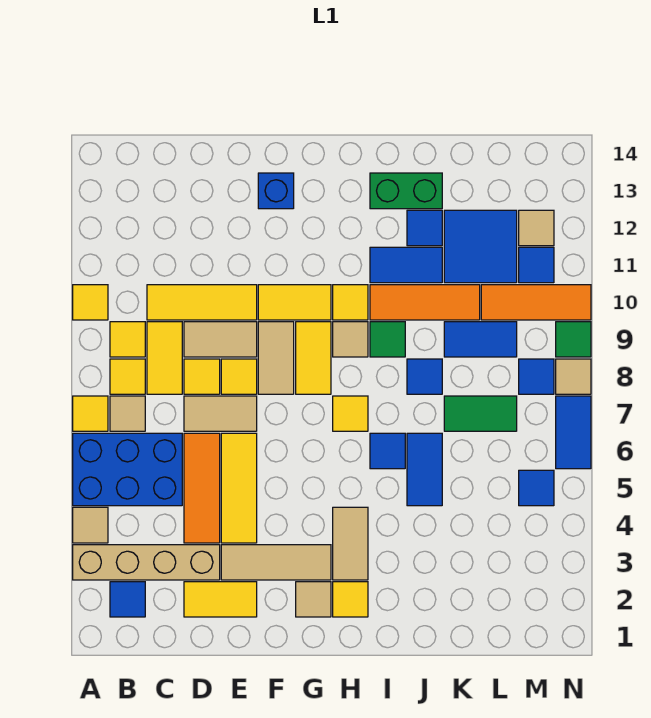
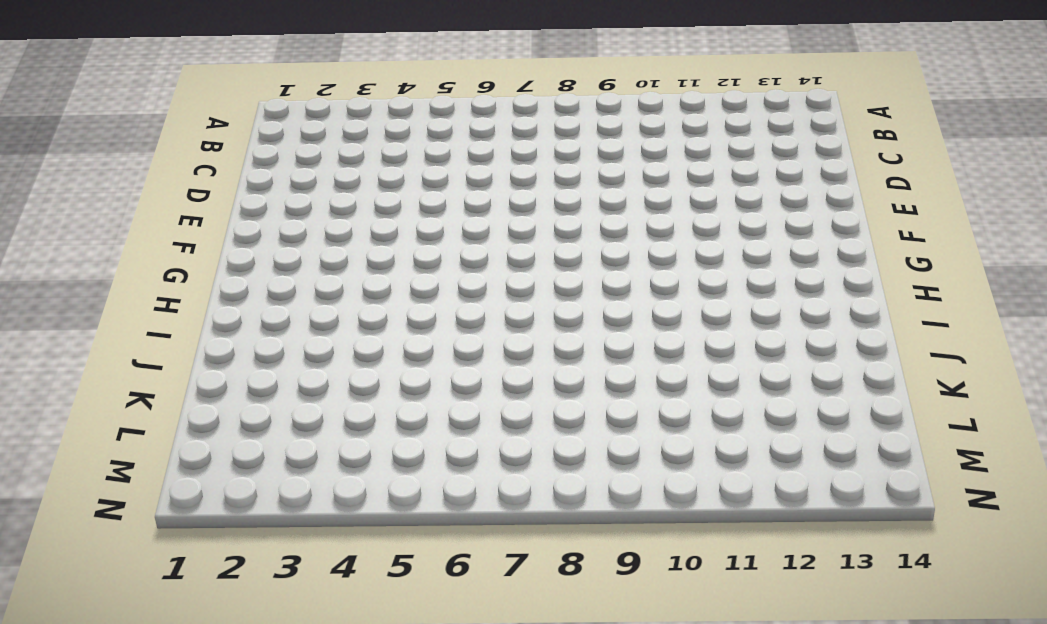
none -> tan brick A3:D3 level 1
none -> tan tile A4 level 1
none -> blue brick A5:C6 level 1
none -> yellow tile A7 level 1

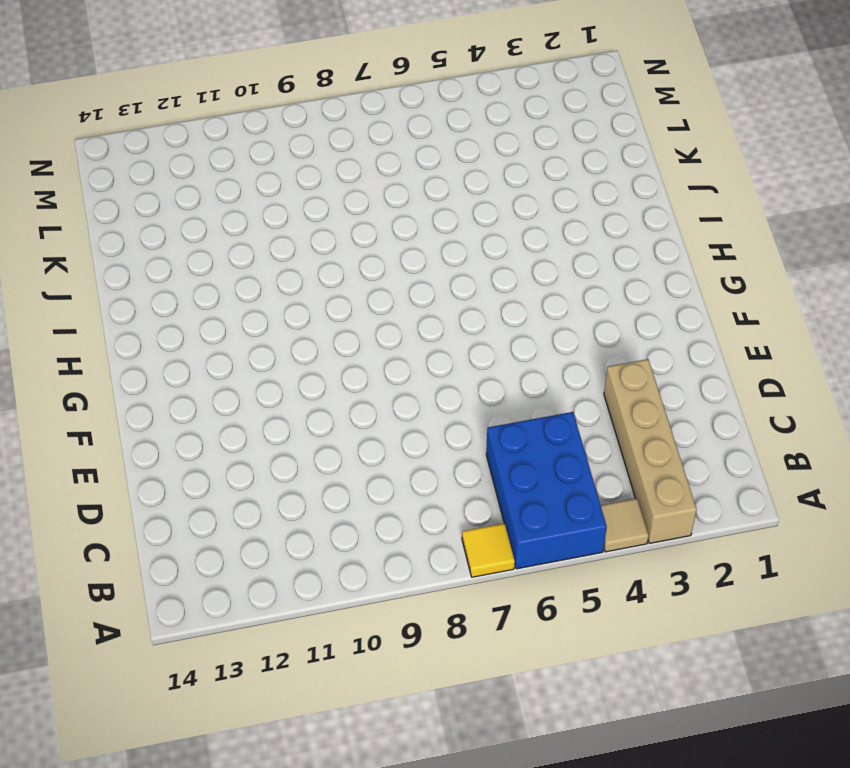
none -> yellow tile A10 level 1
none -> blue tile B2 level 1
none -> tan tile B7 level 1
none -> yellow tile B8 level 1

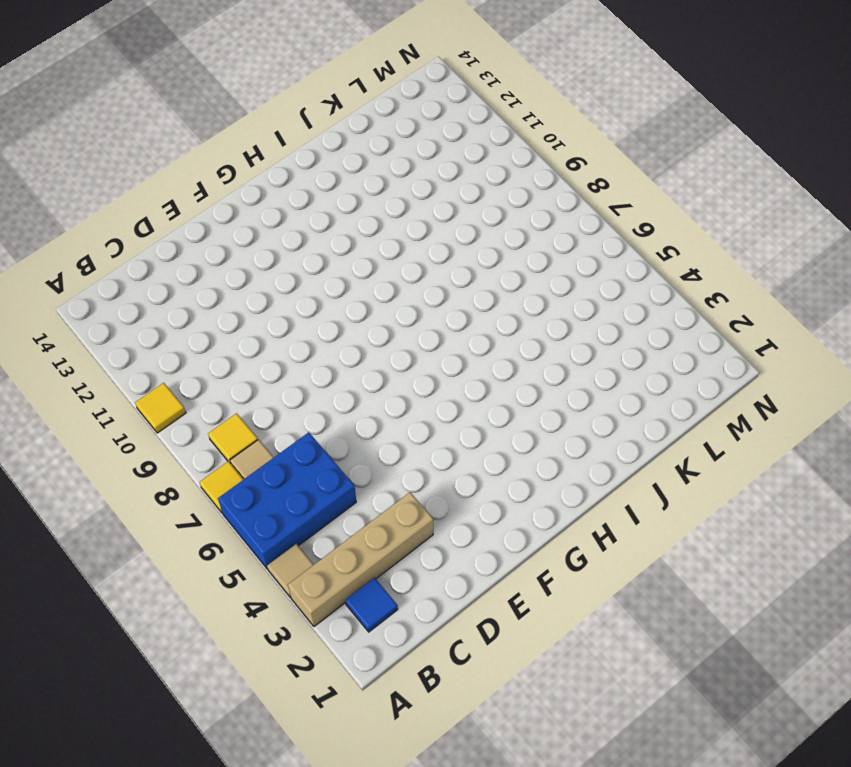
none -> yellow tile B9 level 1
none -> yellow tile C8:C9 level 1
none -> yellow tile C10:E10 level 1
none -> yellow tile D2:E2 level 1

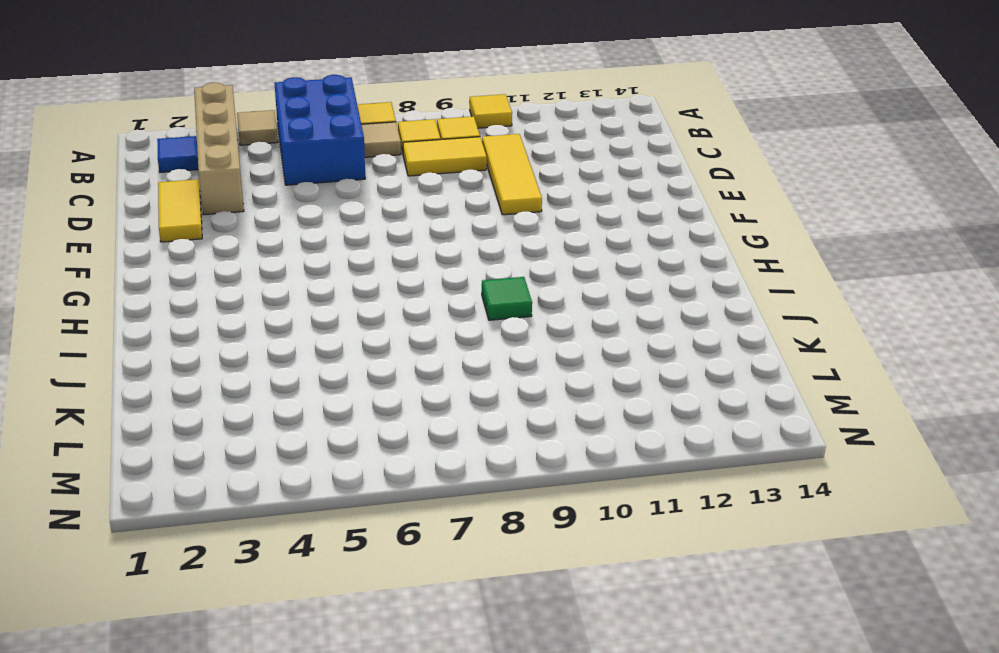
none -> orange tile D4:D6 level 1
none -> tan tile D7:E7 level 1
none -> yellow tile D8 level 1
none -> tan tile D9:E9 level 1

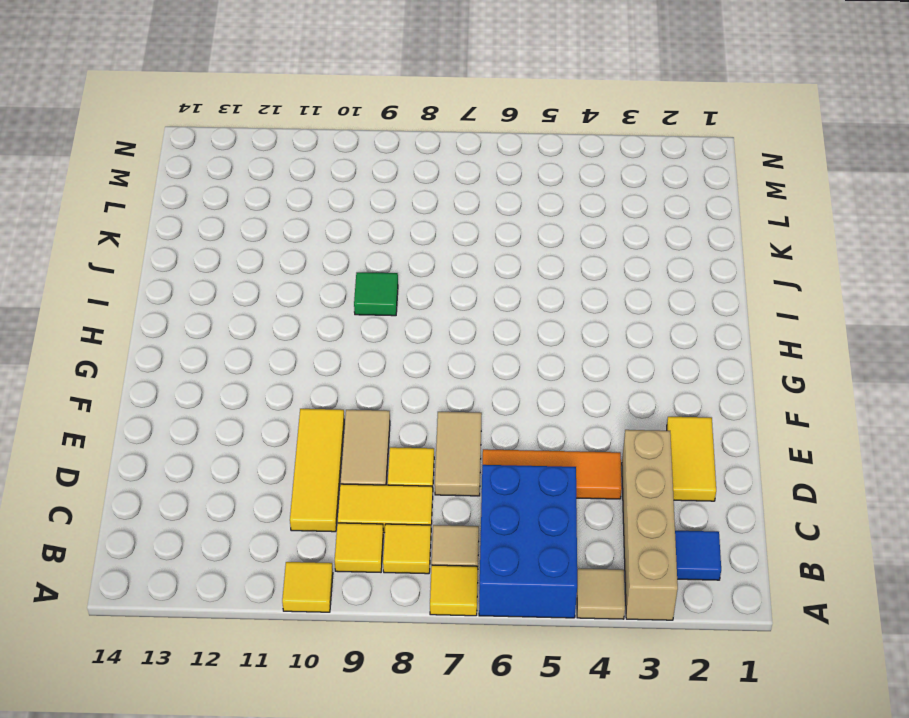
none -> tan tile E3:G3 level 1
none -> yellow tile E4:E6 level 1
none -> yellow tile E8 level 1
none -> tan tile F8:F9 level 1

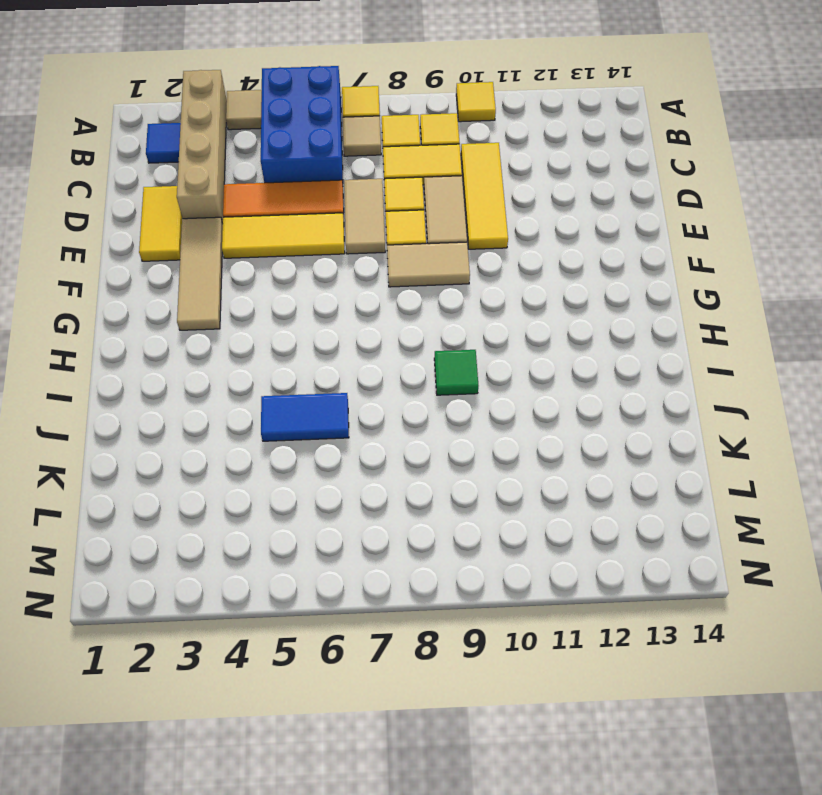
none -> yellow tile F10:G10 level 1
none -> blue brick F13 level 1
none -> tan tile G2 level 1
none -> yellow tile G8:G9 level 1

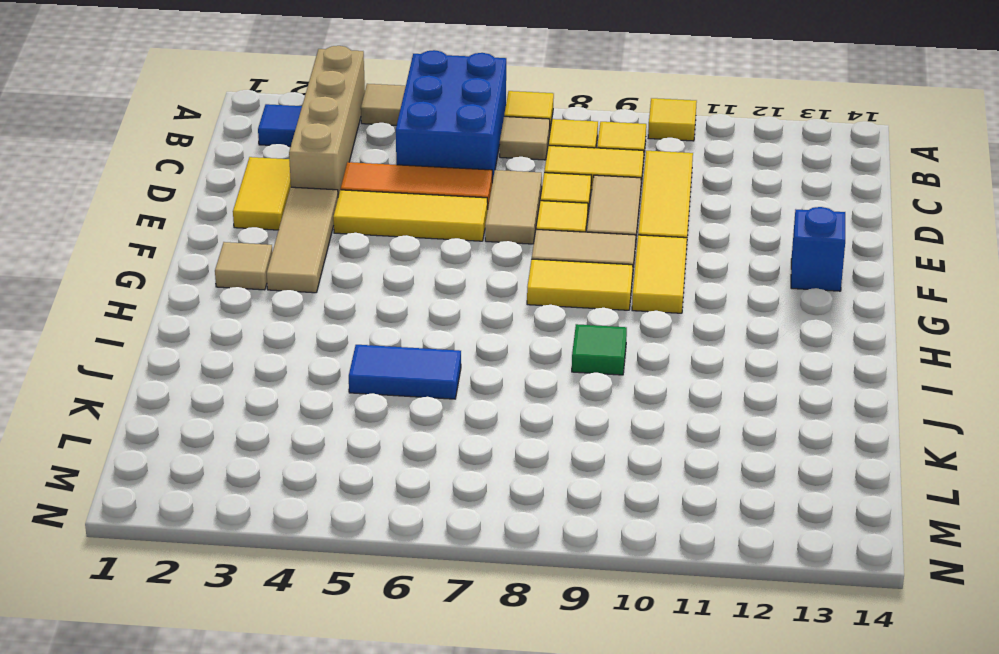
none -> yellow tile H2 level 1
none -> tan tile H3:H4 level 1
none -> yellow tile H7 level 1
none -> tan tile H9 level 1

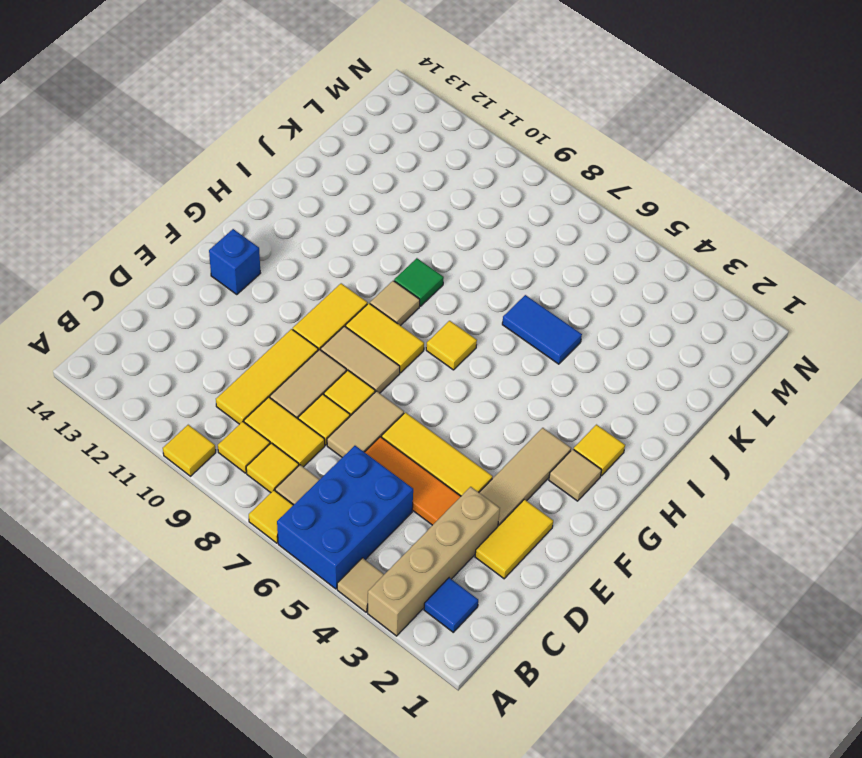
none -> tan tile H3:H4 level 1
none -> yellow tile H10 level 1
none -> blue tile I6 level 1
none -> orange tile I10:K10 level 1

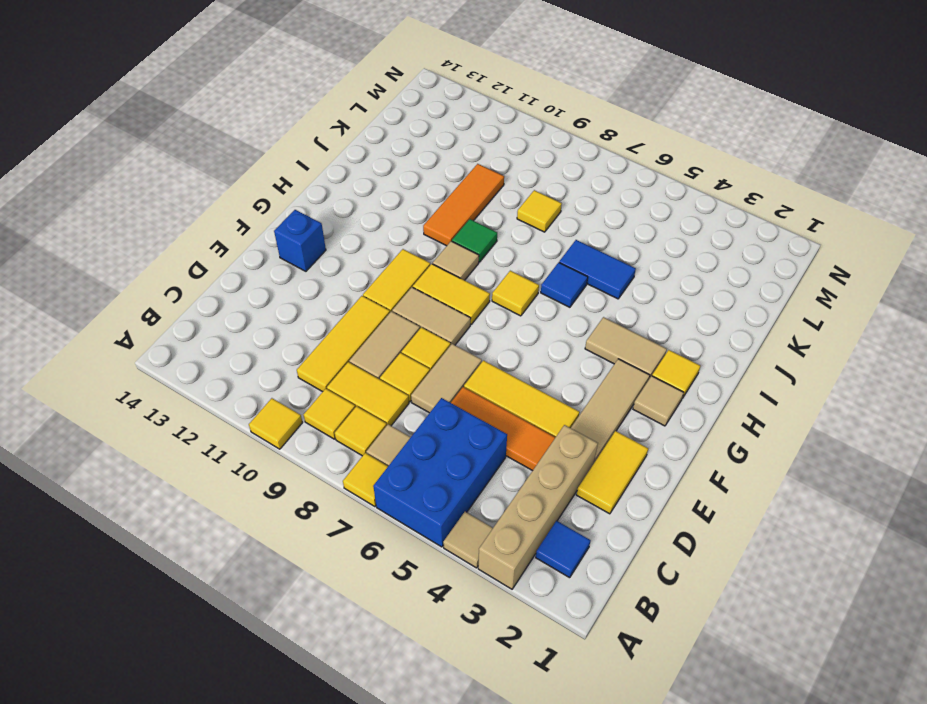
yellow tile K8 level 1 -> yellow tile H10 level 1
none -> blue tile I11:J11 level 1
none -> green brick I13:J13 level 1
none -> blue tile J8 level 1
none -> blue tile J12 level 1

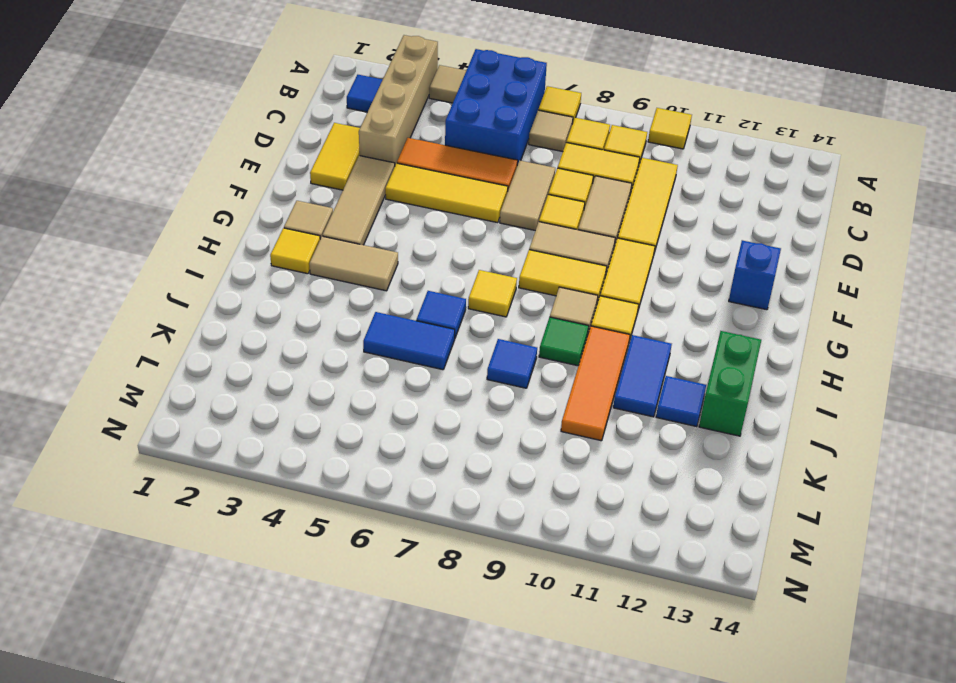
none -> green tile K7:L7 level 1
none -> blue tile K9:L9 level 1
none -> blue tile K11:L12 level 1
none -> orange tile L10:N10 level 1

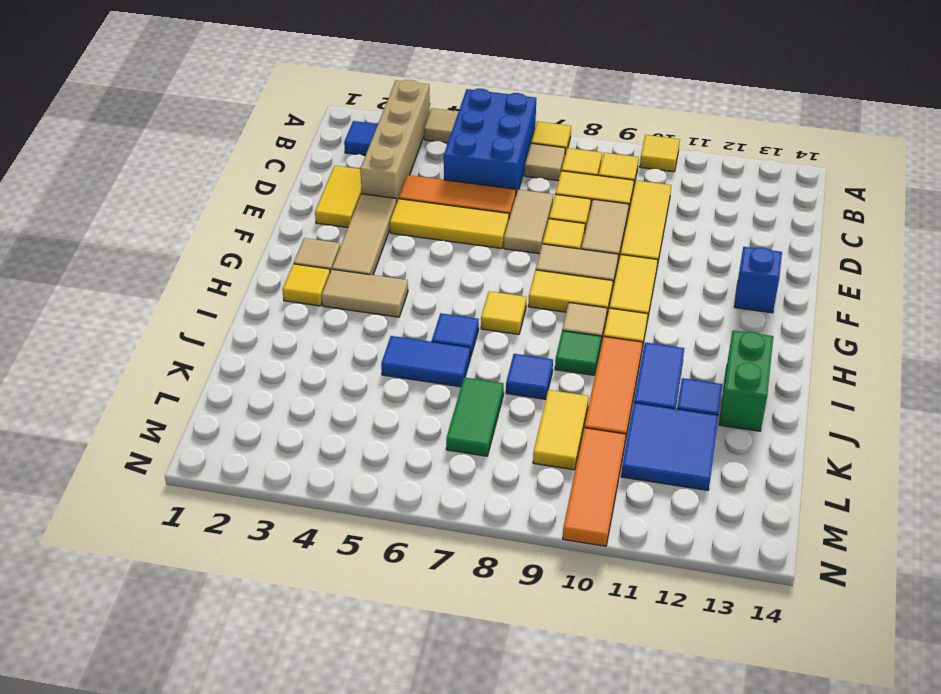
yellow tile K9:L9 level 1 -> blue tile K9:L9 level 1
none -> blue tile M5 level 1
none -> blue tile M8 level 1
none -> blue tile M11 level 1
none -> tan tile M12 level 1

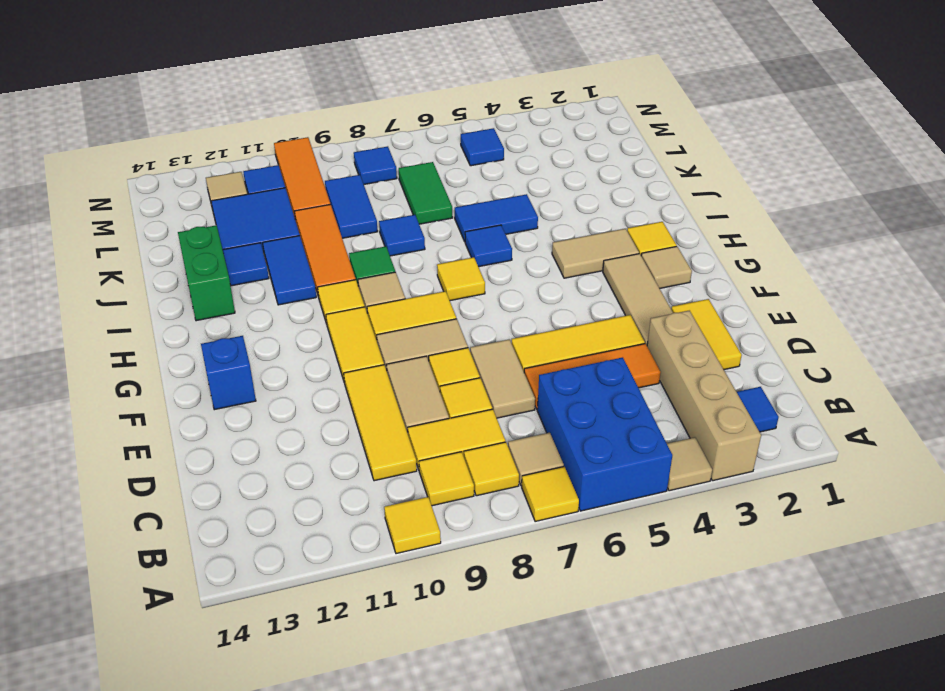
none -> blue tile N6:N7 level 1
none -> tan tile N8 level 1
none -> green tile N9 level 1

